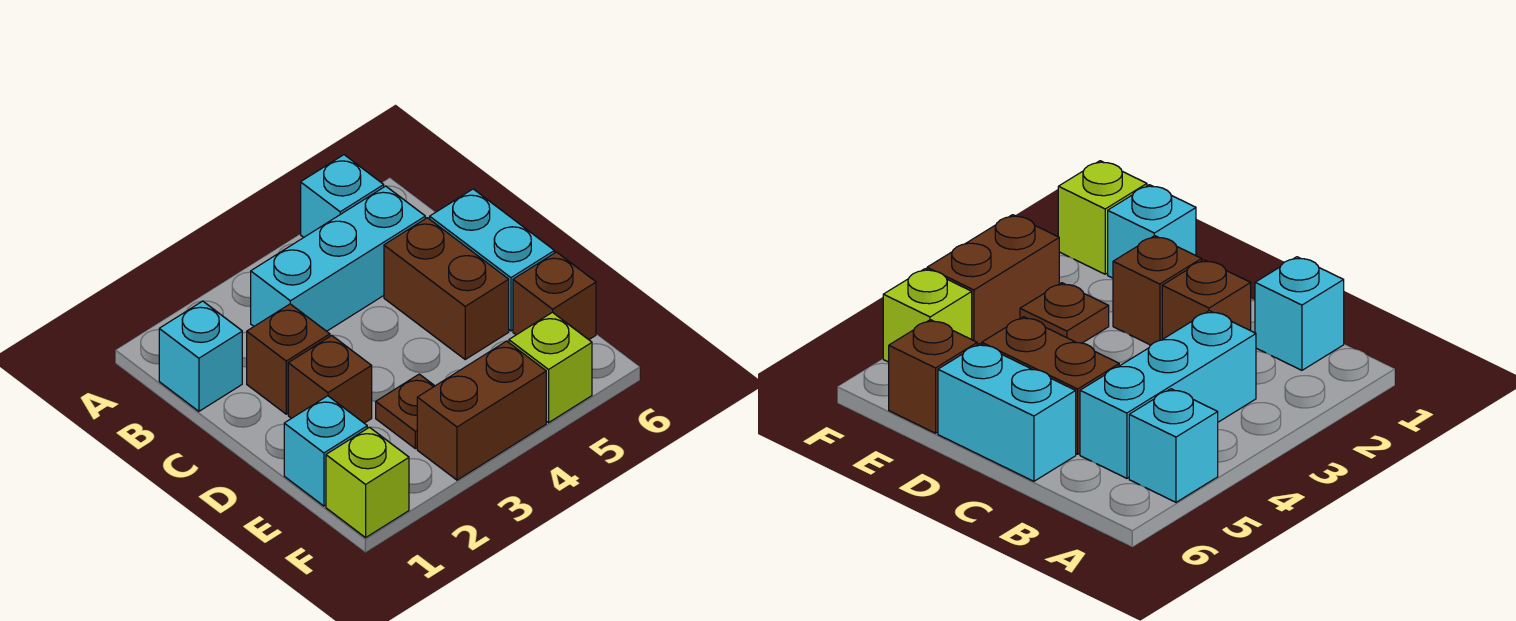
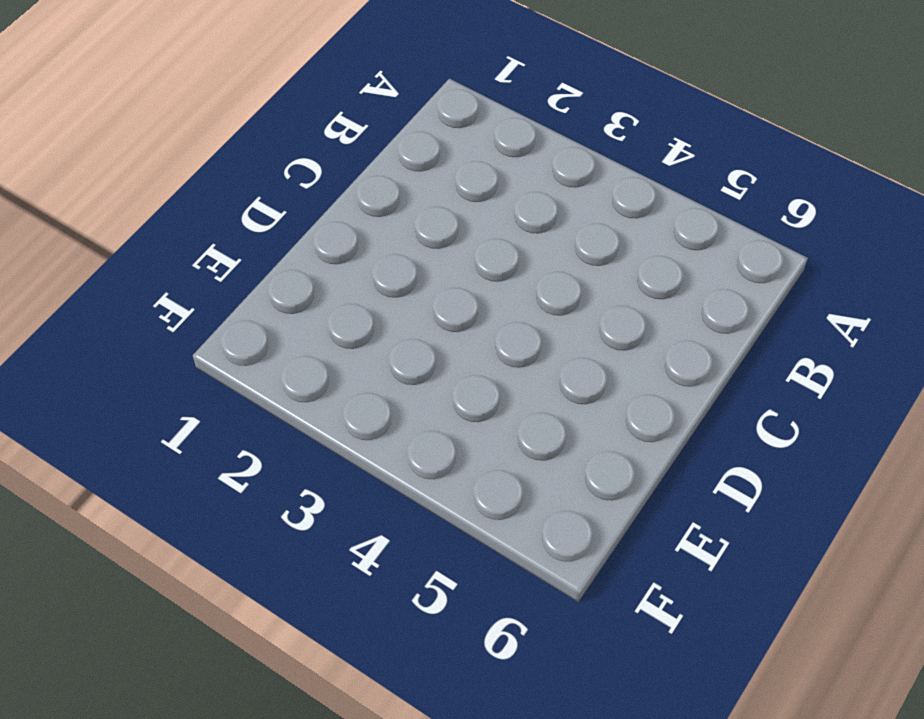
none -> cyan brick A5 level 1
none -> cyan brick B1 level 1
none -> cyan brick B3:B5 level 1

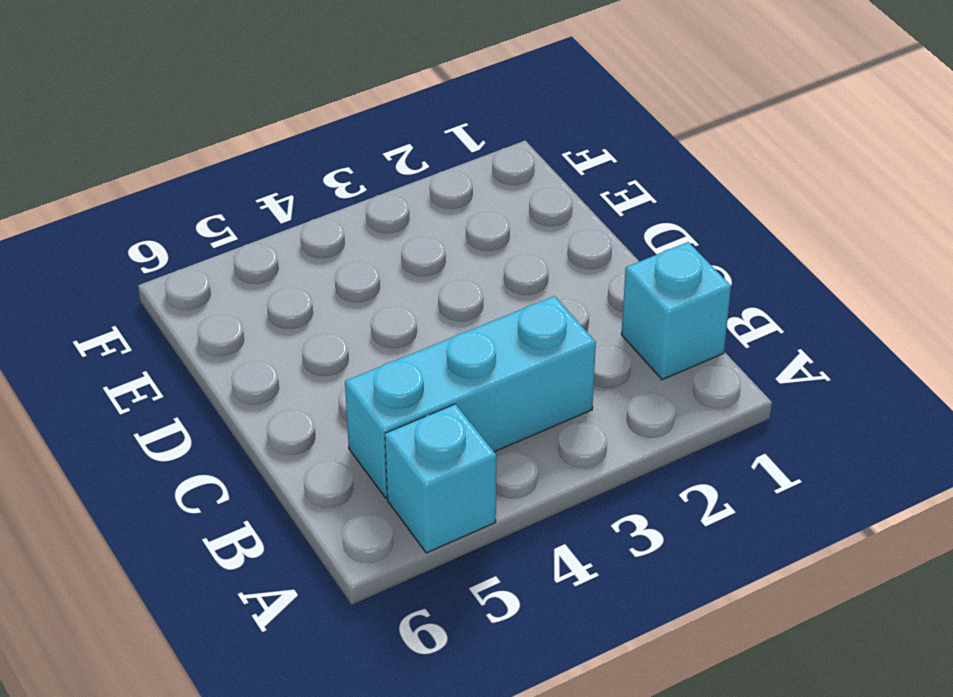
none -> brown brick C2 level 1
none -> brown brick C5:D5 level 1
none -> cyan brick C6:D6 level 1

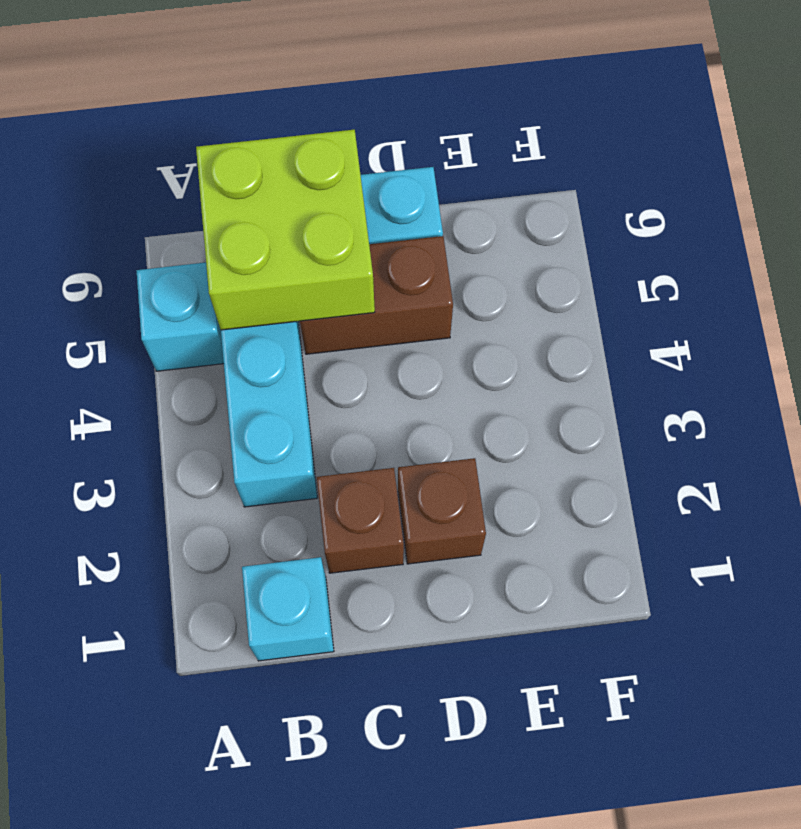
lime brick B5:C6 level 2 -> none
none -> cyan brick E1 level 1
none -> brown plate E3 level 1
none -> brown brick E6 level 1

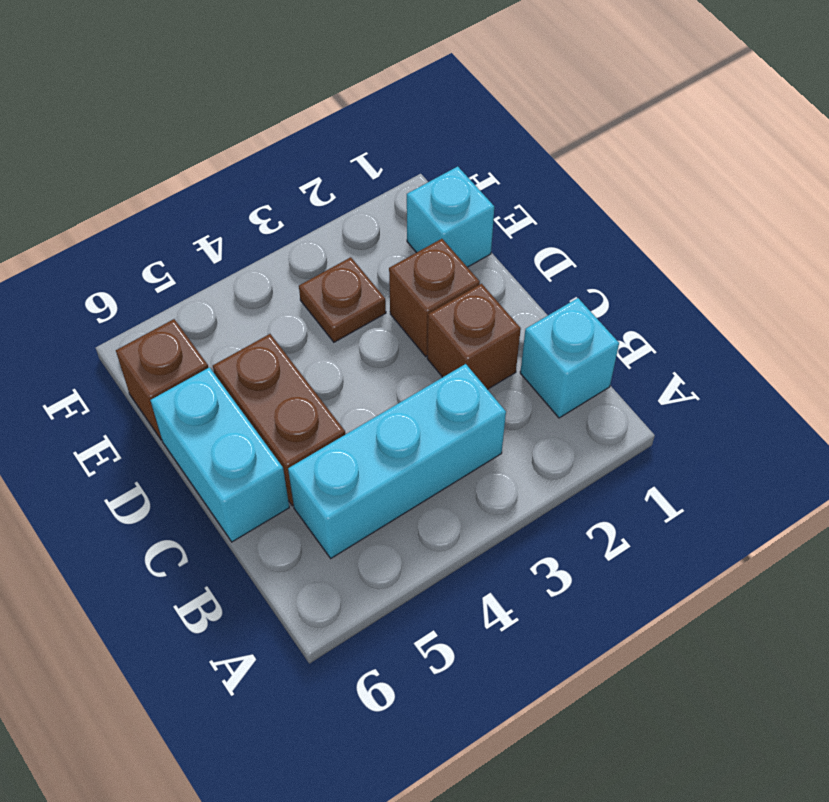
none -> cyan brick A5 level 1
none -> lime brick F1 level 1
none -> brown brick F3:F4 level 1

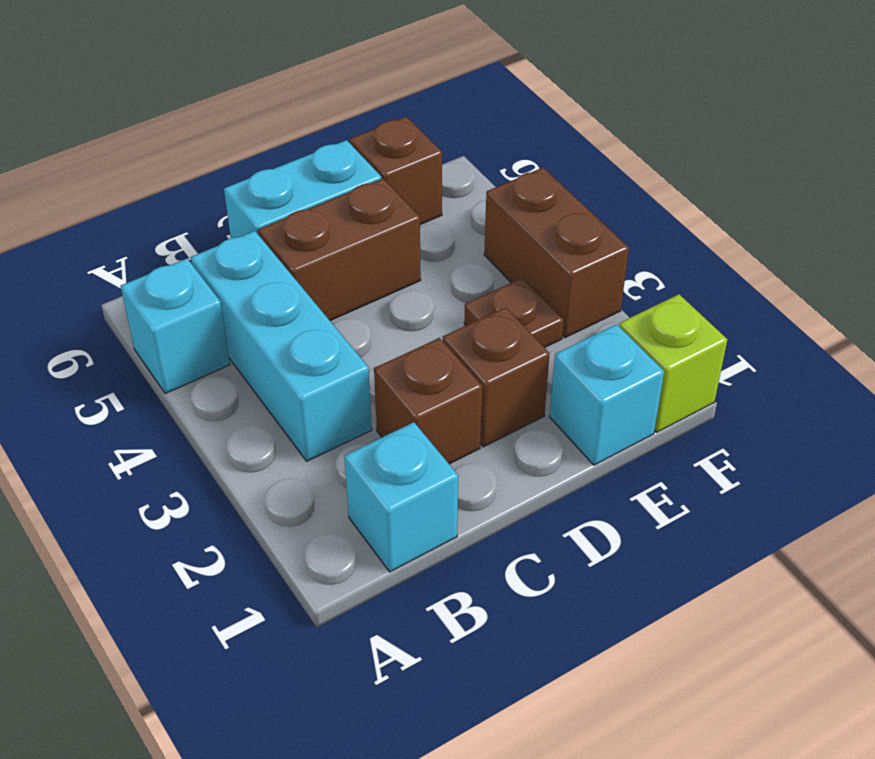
none -> lime brick F5 level 1

